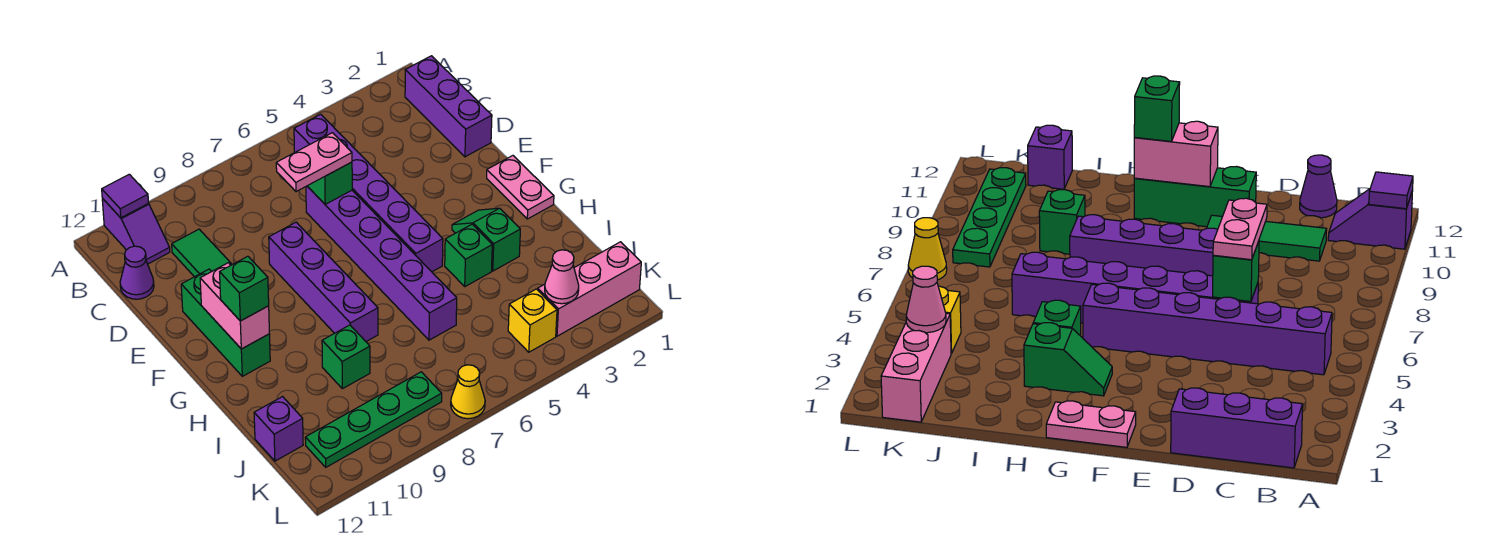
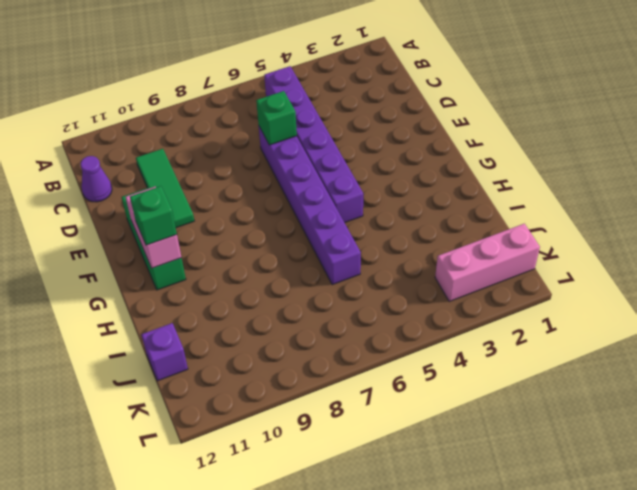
none -> purple slope A11:B11 level 1 top A
none -> purple brick B1:D1 level 1
none -> purple brick E8:H8 level 1

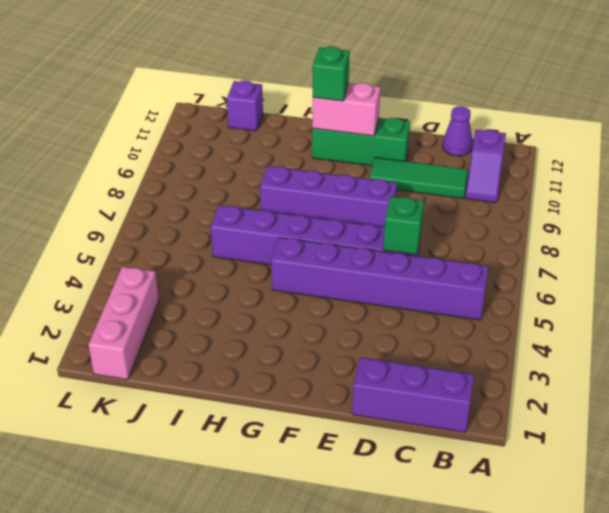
purple slope B10:B11 level 1 top 11 -> purple slope A11:B11 level 1 top A
none -> pink plate F1:G1 level 1
none -> green slope G3:H3 level 1 top H
none -> green brick H4 level 1

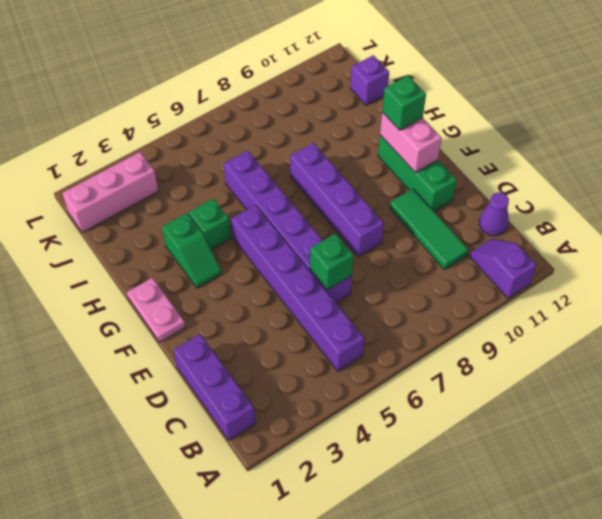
none -> green brick I9 level 1
none -> yellow brick K4 level 1
none -> green plate K8:K11 level 1

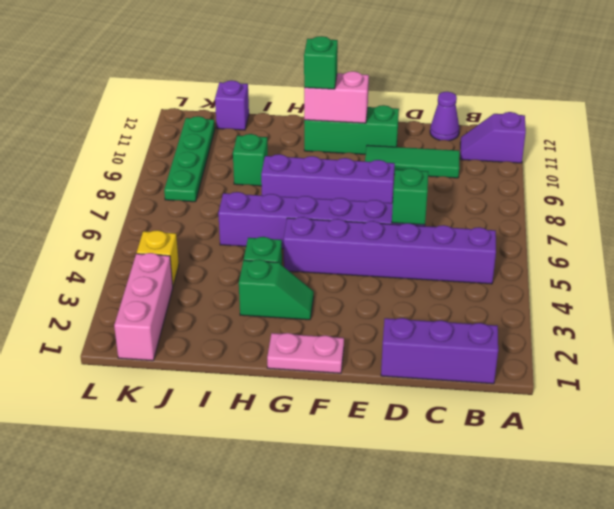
none -> yellow cone L7 level 1
none -> purple tile A11 level 2
none -> pink cone K3 level 2

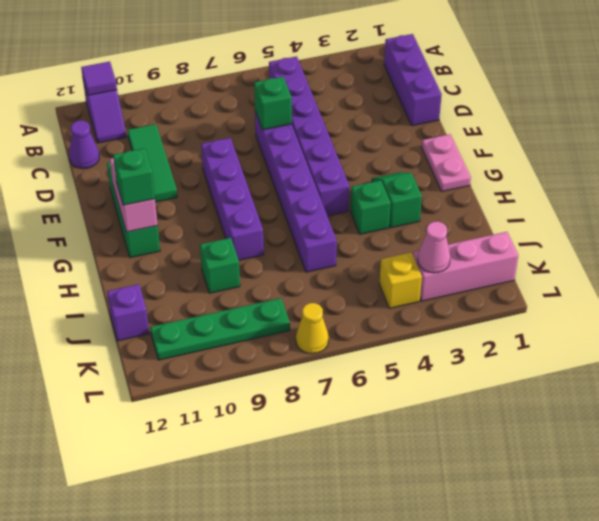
none -> pink plate D6:D7 level 3

